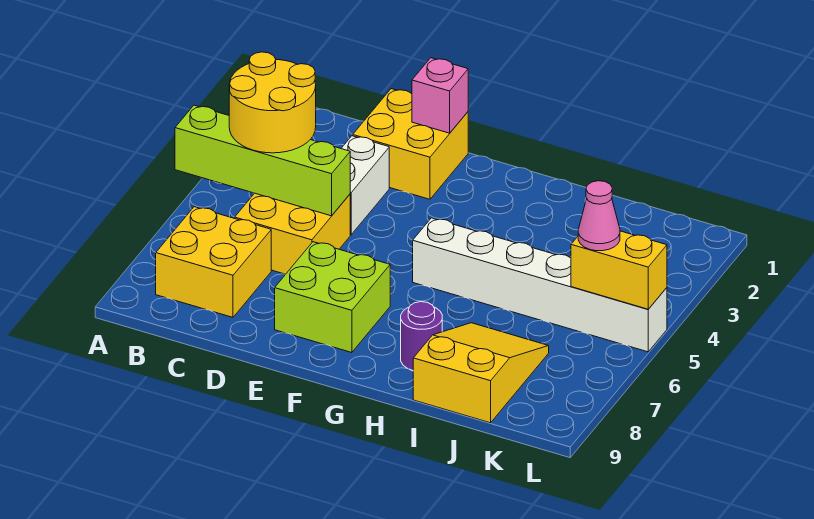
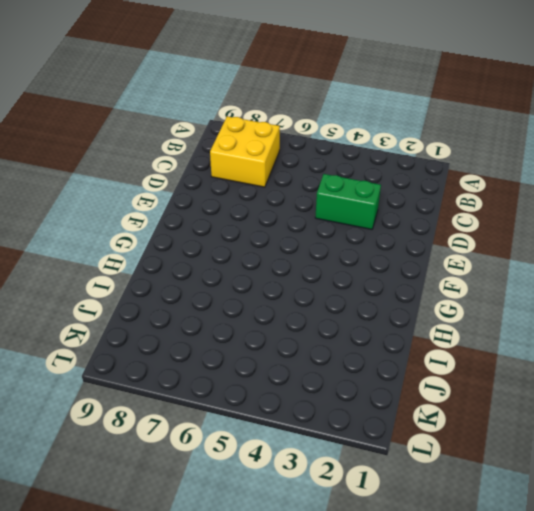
green brick D3:D4 level 1 -> white brick D3:D4 level 1
none -> yellow brick C5:D6 level 1
none -> yellow brick D1:E2 level 1
none -> lime brick E7:F8 level 1

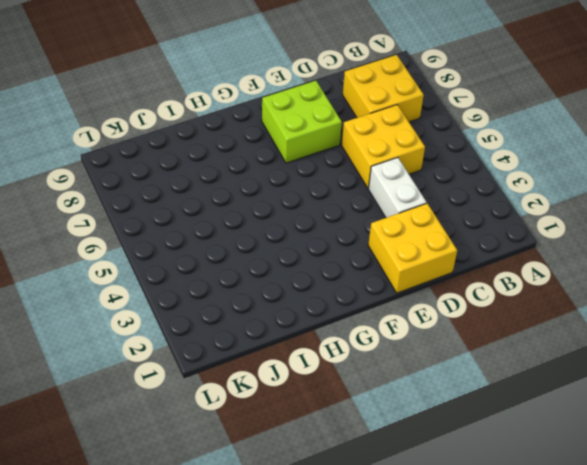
none -> white brick G5:L5 level 1
none -> purple round brick H8 level 1
none -> yellow slope I7:J9 level 1 top 9

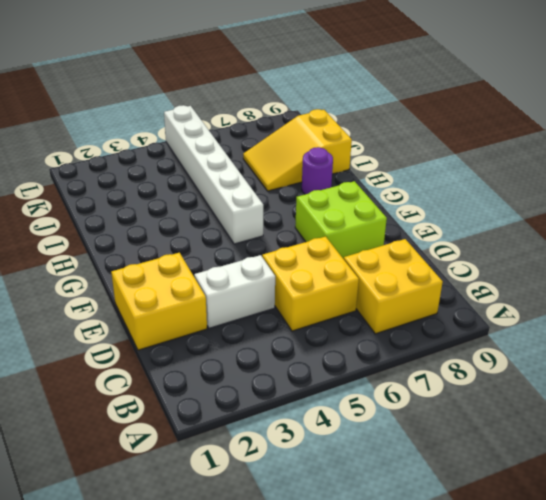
none -> lime brick A5:D5 level 2
none -> pink brick E1 level 2
none -> yellow brick K5:L5 level 2

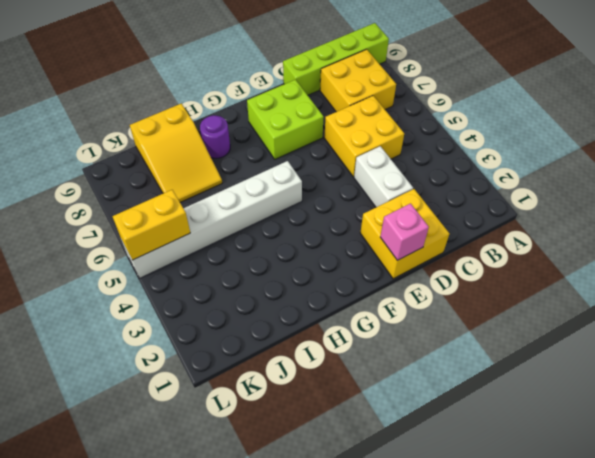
lime brick A9:D9 level 1 -> lime brick A5:D5 level 2
none -> yellow round brick B4:C5 level 3
none -> pink cone K5 level 3

